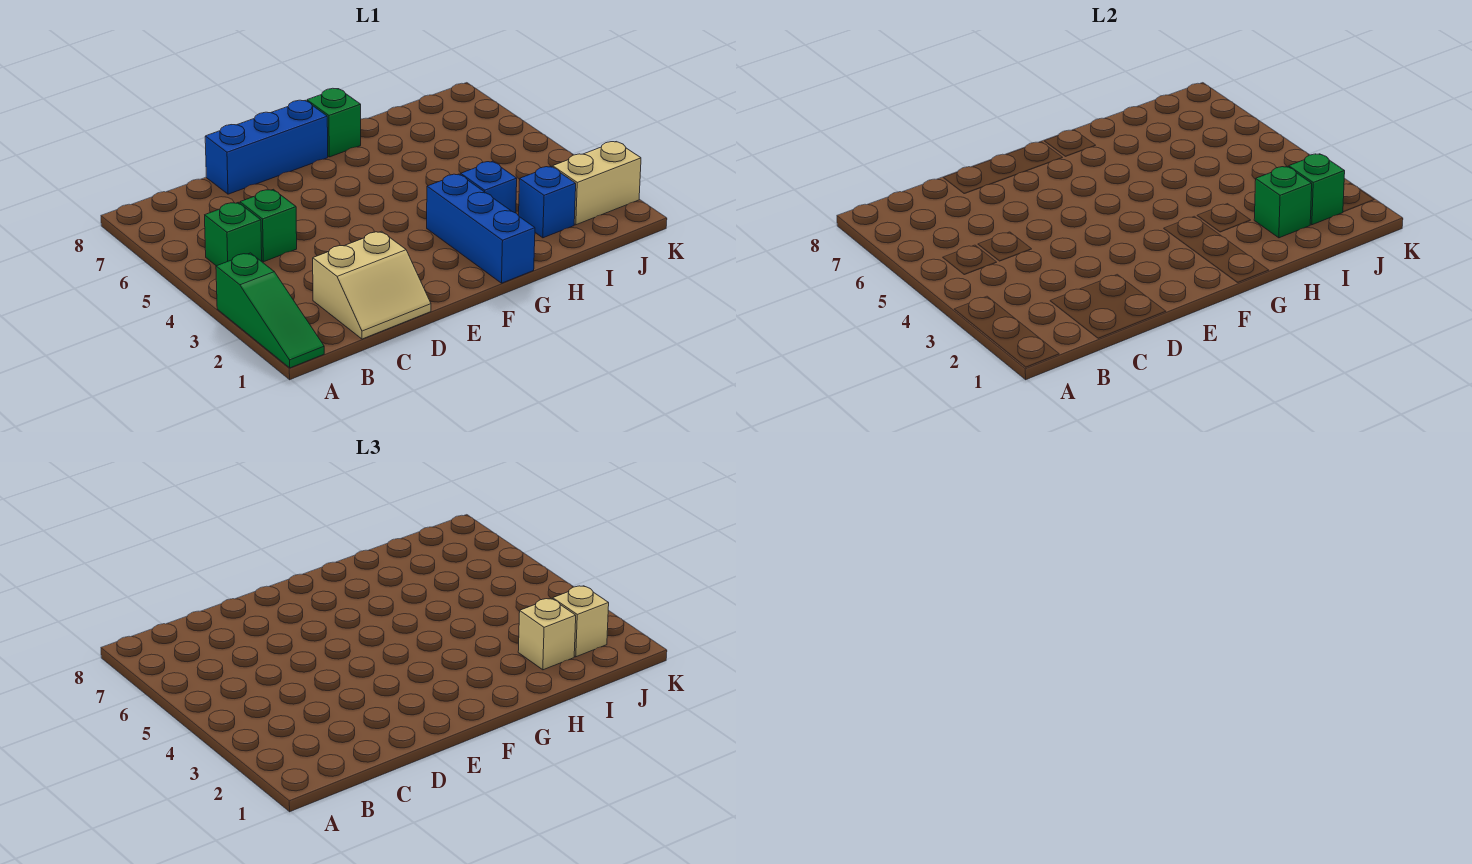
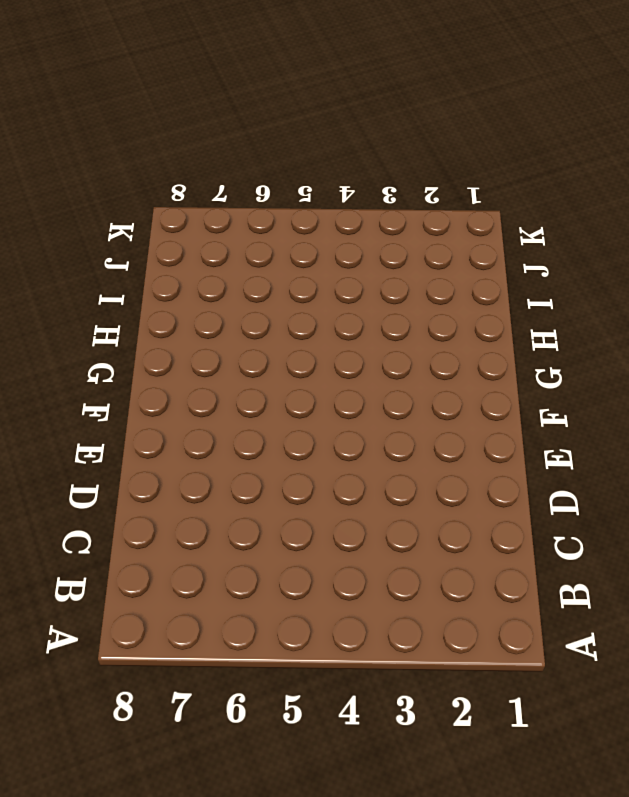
none -> green slope A1:A3 level 1 top 3
none -> green brick B5 level 1
none -> tan slope C1:D2 level 1 top 2

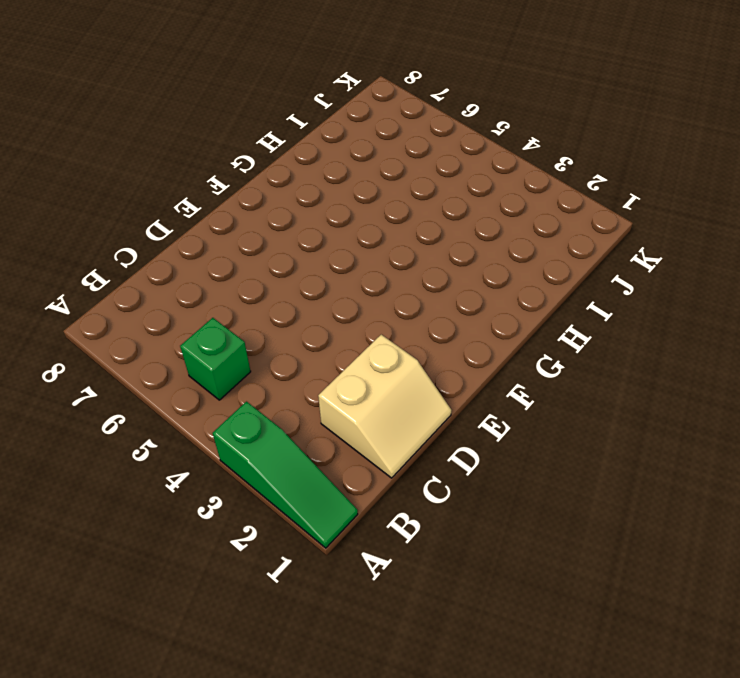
none -> green brick C5 level 1
none -> blue brick D8:F8 level 1
none -> blue brick G1:G3 level 1

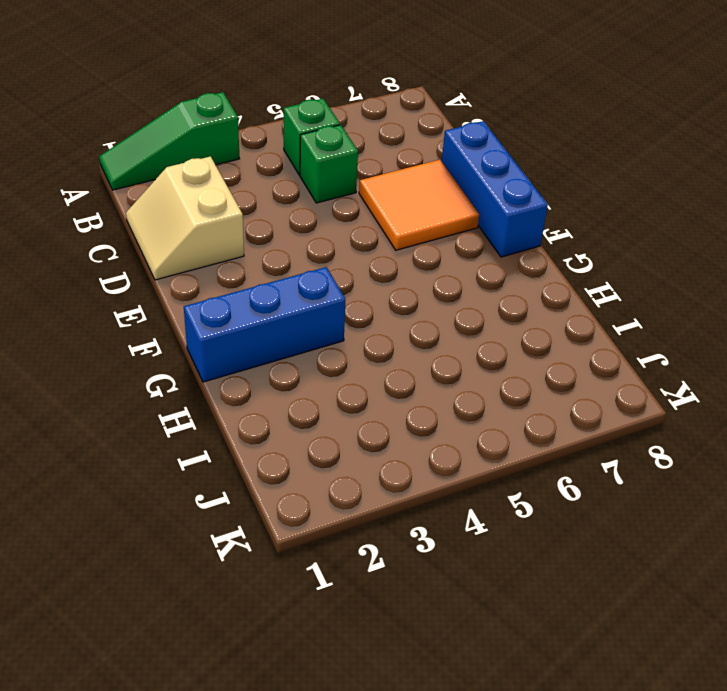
orange tile D6:E7 level 1 -> none
none -> green brick G8 level 1
none -> blue brick H3 level 1
none -> blue brick I2 level 1

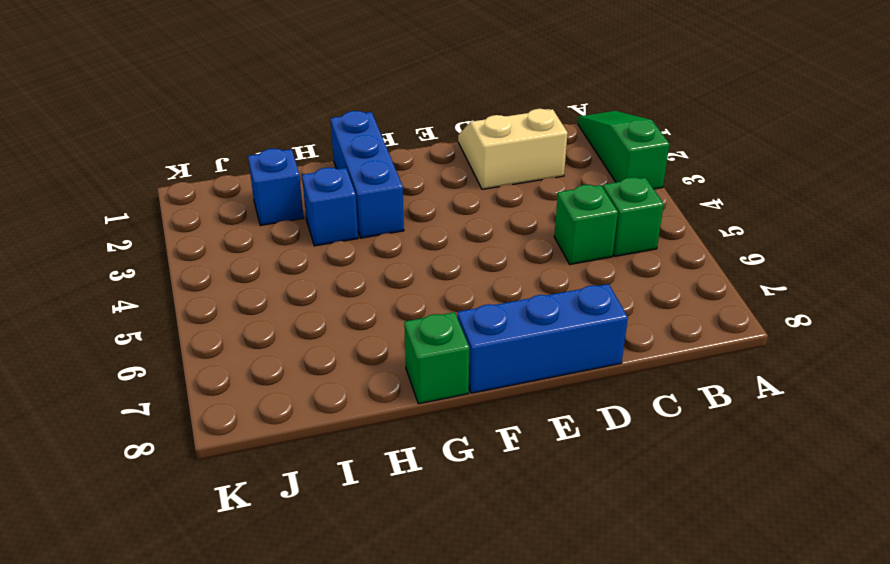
none -> tan brick J2:K2 level 1
none -> green brick I2 level 2
none -> green brick J2 level 2

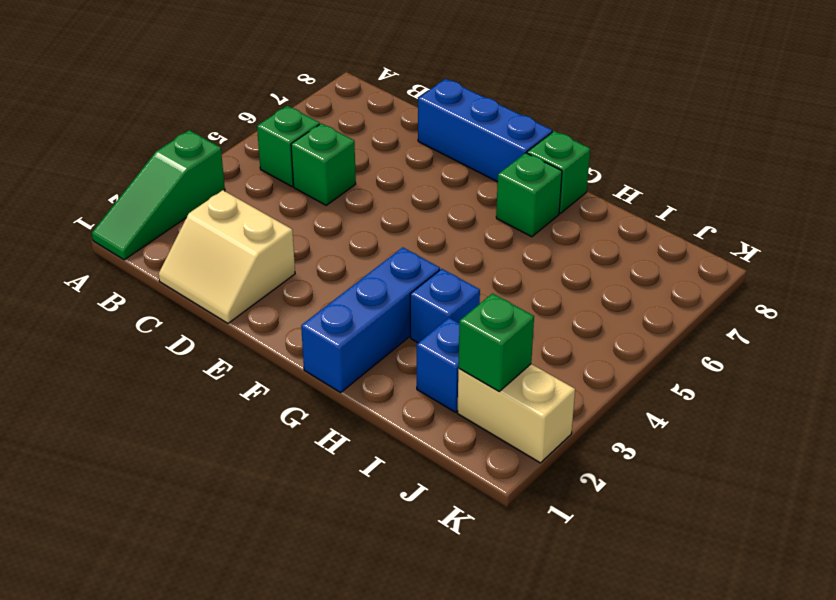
green brick G7 level 1 -> green brick I2 level 2
none -> tan brick I2 level 3
none -> tan brick J2 level 3

